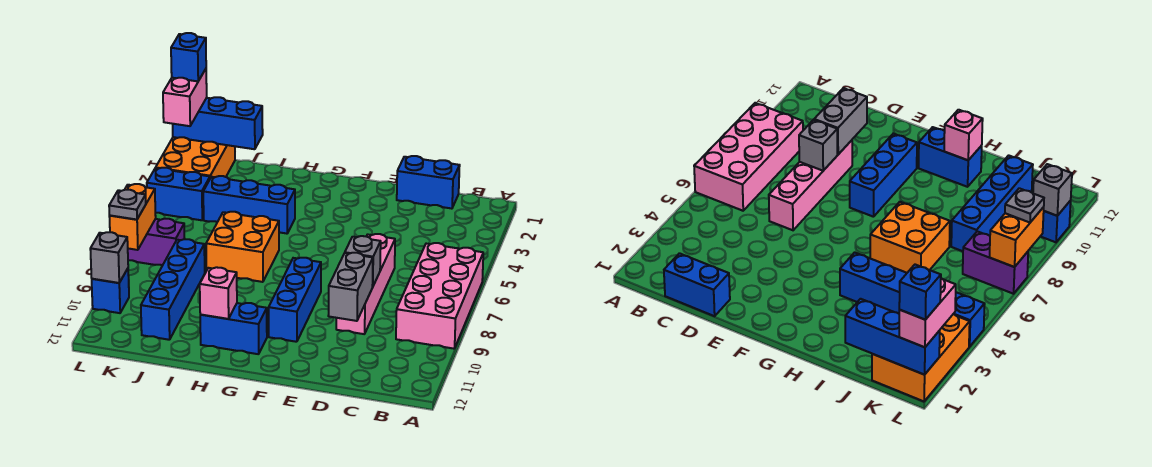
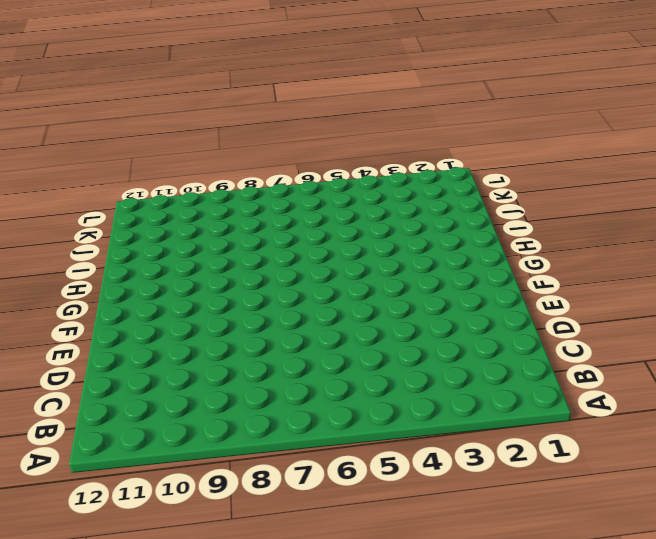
none -> pink brick A6:B9 level 1
none -> blue brick C1:D1 level 1
none -> pink brick D6:D9 level 1

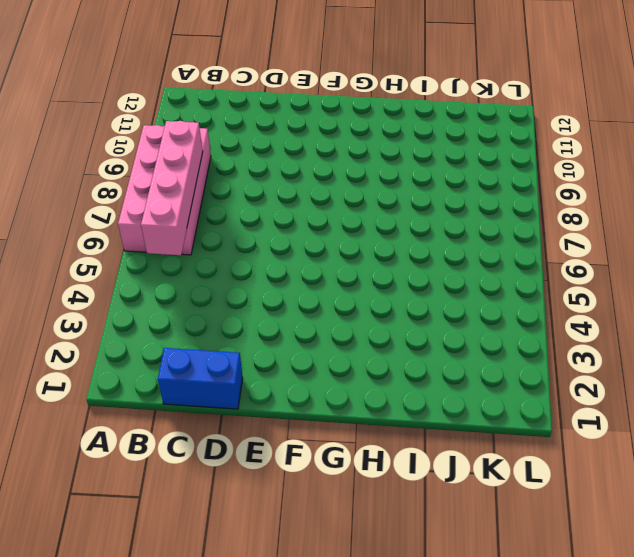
pink brick B5:B8 level 2 -> pink brick D6:D9 level 1
none -> blue brick F8:F10 level 1
none -> blue brick G11:H11 level 1
none -> blue brick H4:J4 level 1

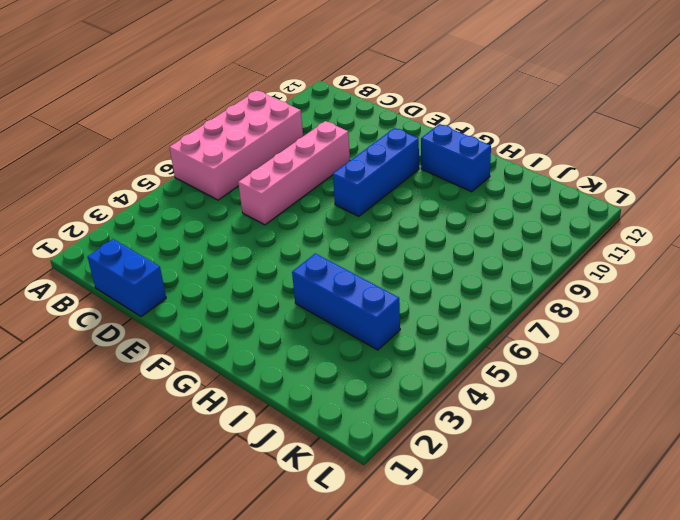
none -> orange brick H6:I7 level 1
none -> blue brick J8:J11 level 1
none -> orange brick K1:L3 level 1

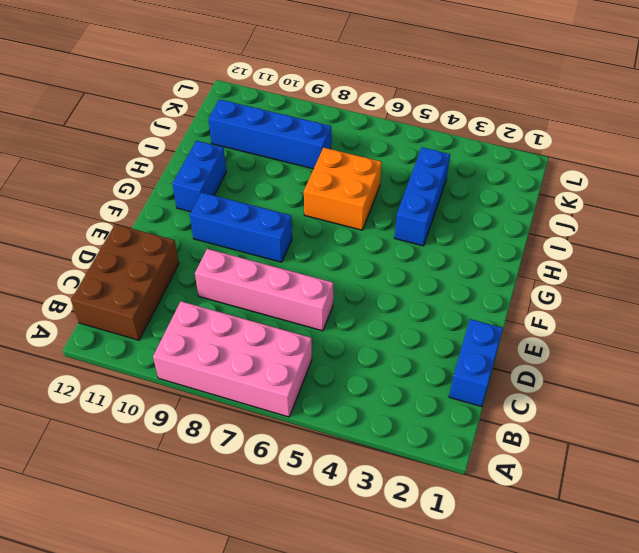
brown brick B11:D12 level 1 -> none
none -> orange brick K1:L3 level 1
none -> blue brick K4:L4 level 1
none -> purple brick K7:L7 level 1

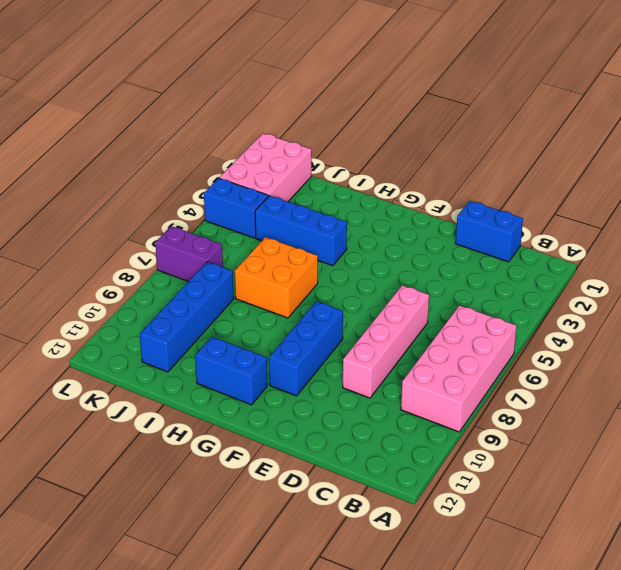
pink brick K1:L3 level 1 -> orange brick K1:L3 level 1
none -> blue brick L10 level 1
none -> grey brick D8 level 2
none -> grey brick D9:D10 level 2

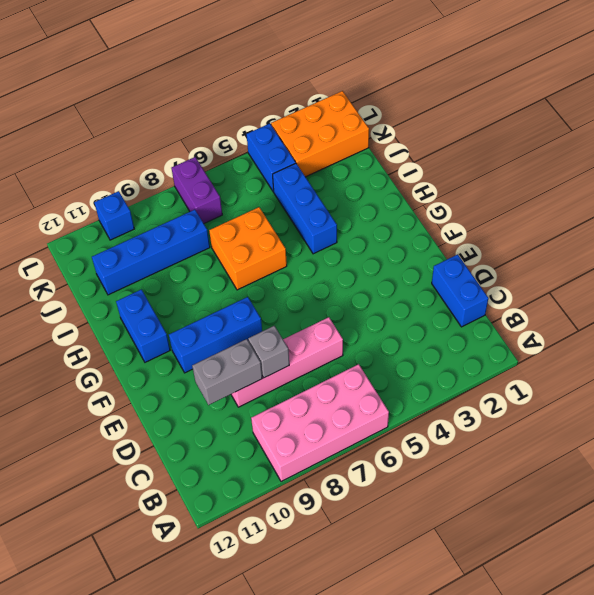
none -> pink brick H11 level 2
none -> blue brick J1:L1 level 2
none -> orange brick L7:L8 level 2

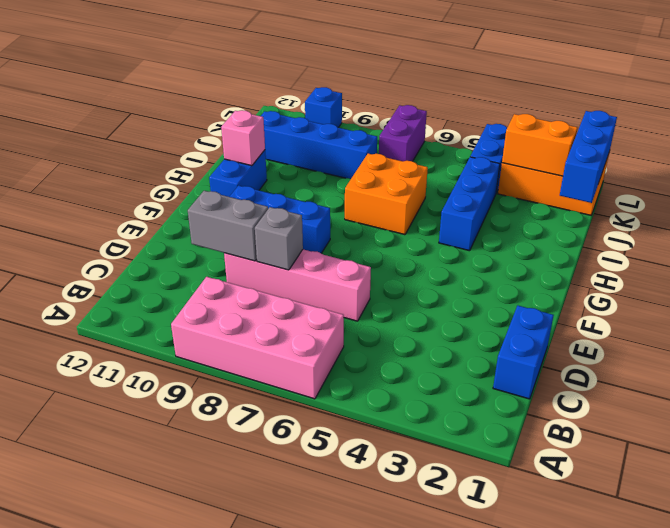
orange brick K2:K3 level 2 -> orange brick L7:L8 level 2
none -> grey brick L10 level 2
none -> pink brick L1:L2 level 3
none -> grey plate L8 level 3

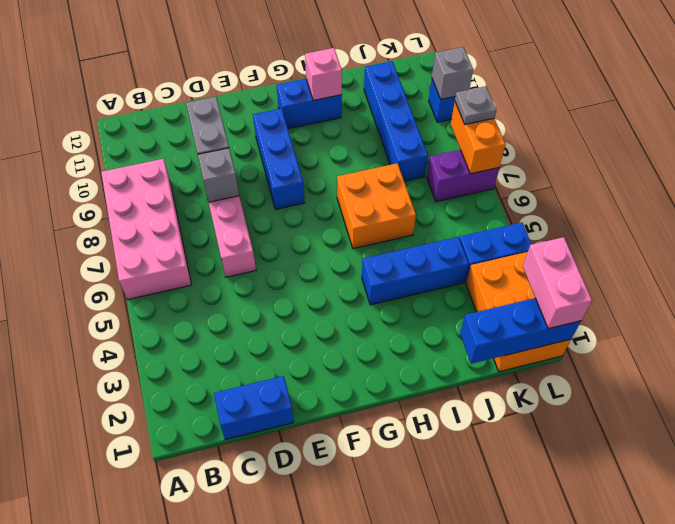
none -> blue brick L1 level 4

